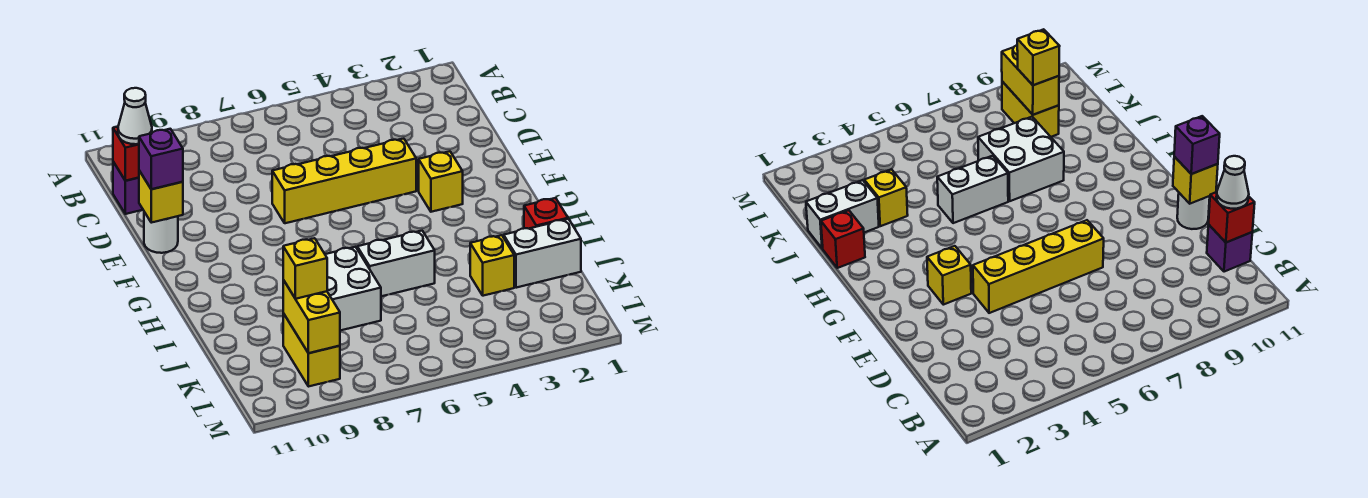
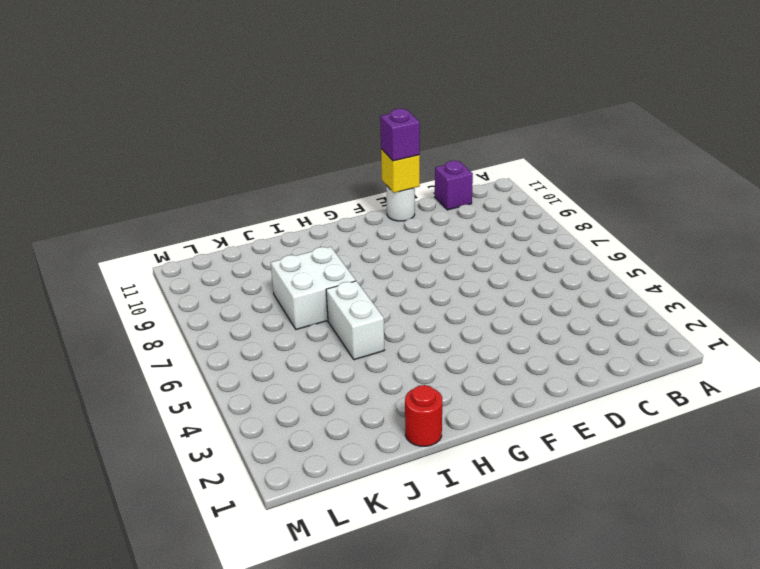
red round brick I1 level 1 -> red brick I1 level 1
none -> yellow brick E4:E7 level 1
none -> yellow brick F3 level 1
none -> white brick J1:J2 level 1

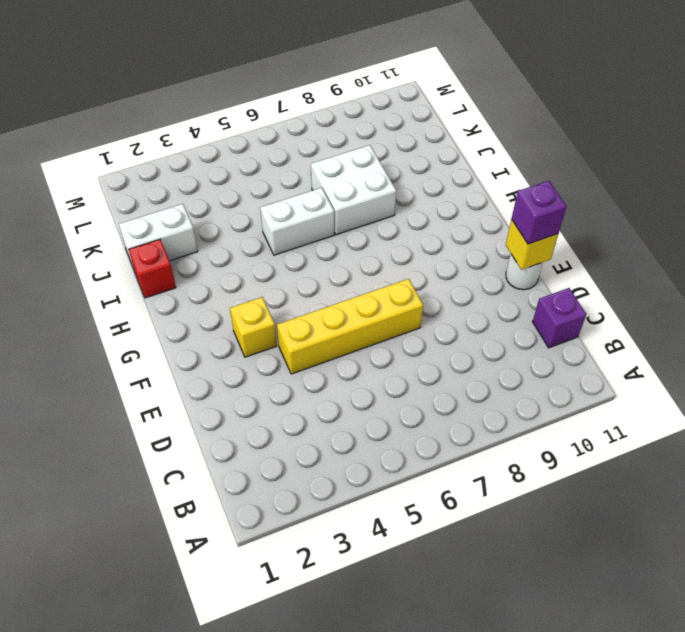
none -> yellow brick J3 level 1
none -> yellow brick K9:L9 level 1
none -> red brick C11 level 2

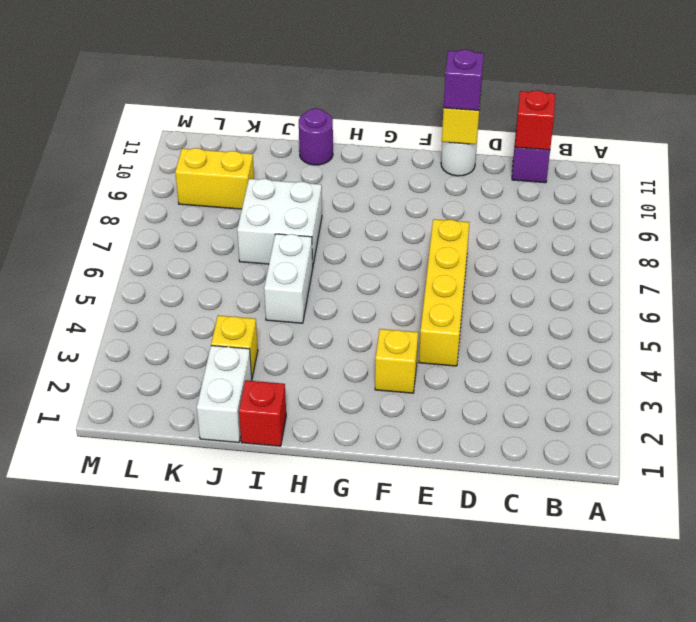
purple round brick I11 level 1 -> none
none -> yellow brick K9:L9 level 2
none -> white cone C11 level 3
none -> yellow brick K9 level 3

